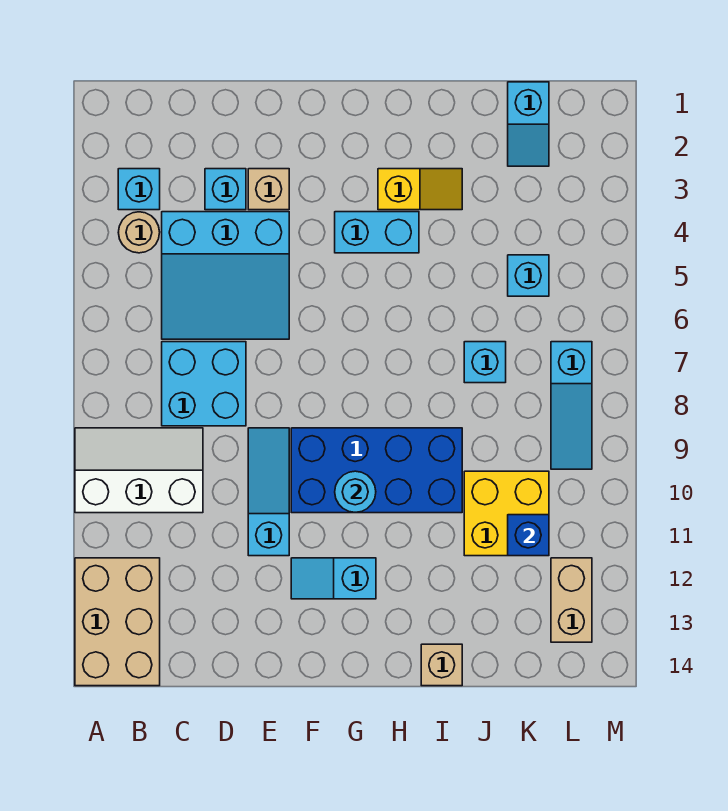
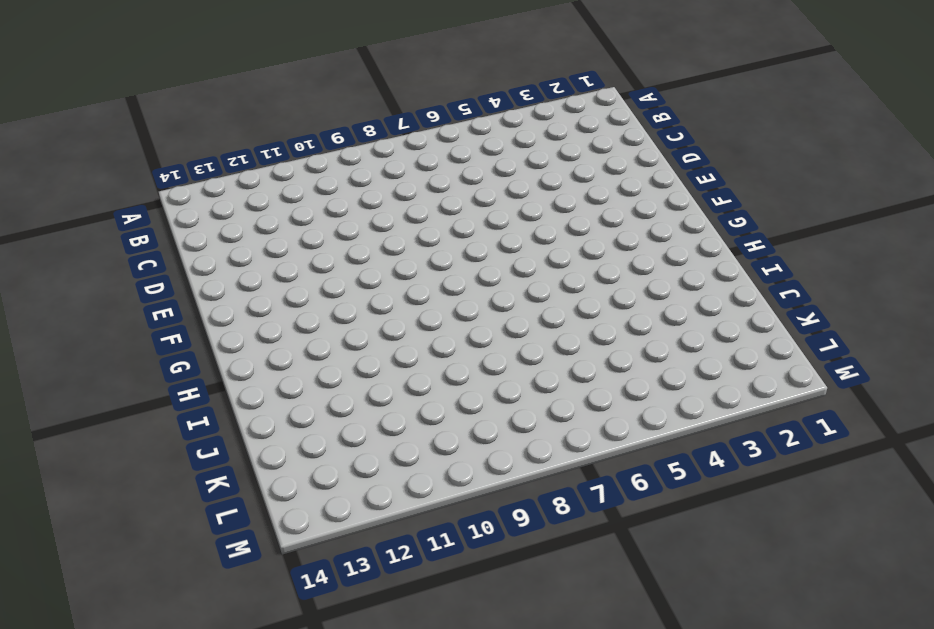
none -> white slope A9:C10 level 1 top 10
none -> tan brick A12:B14 level 1
none -> cyan brick B3 level 1

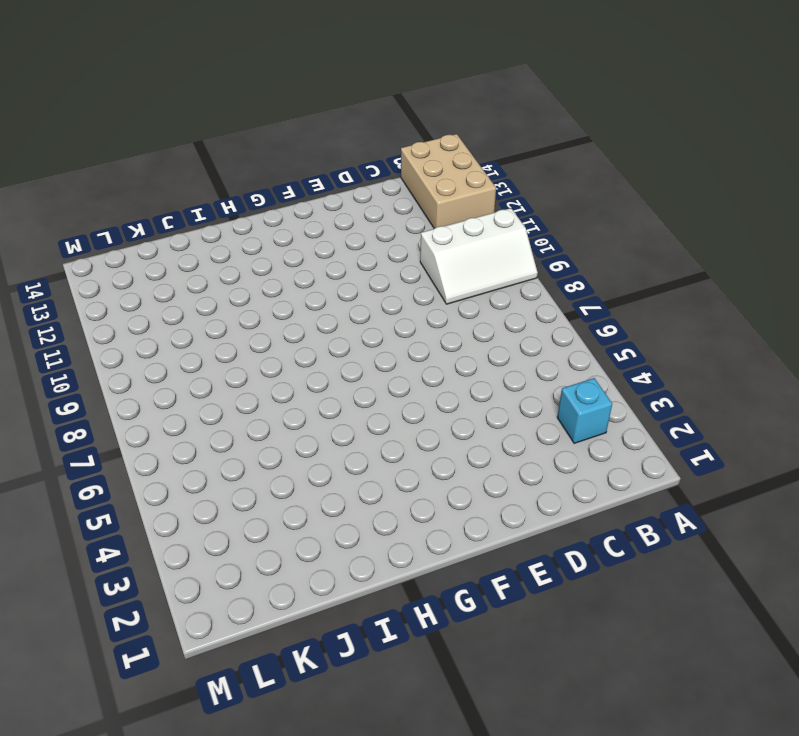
none -> tan round brick B4 level 1
none -> cyan slope C4:E6 level 1 top 4
none -> cyan brick C7:D8 level 1

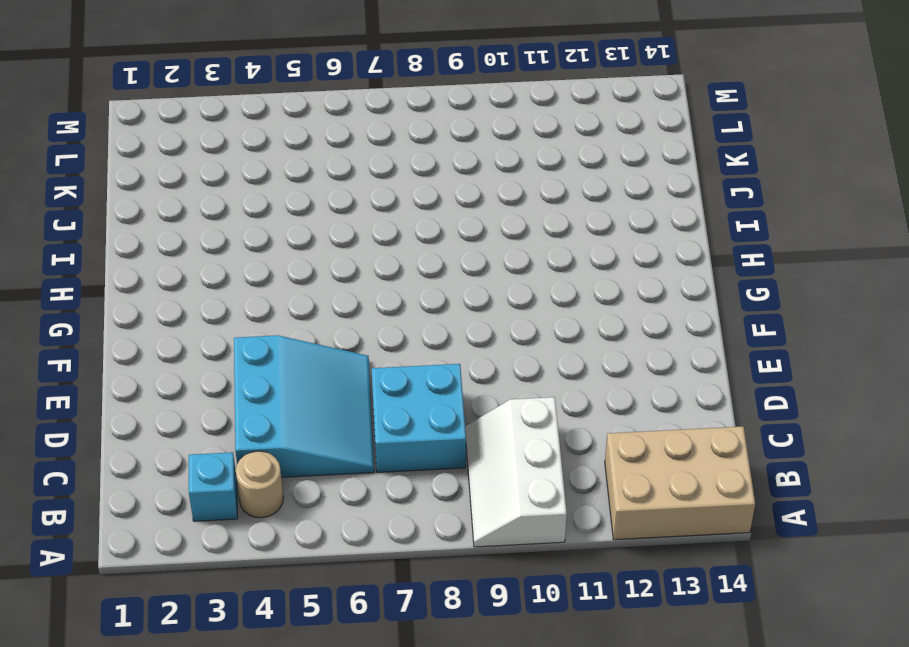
none -> cyan brick D3 level 1
none -> tan brick E3 level 1
none -> cyan slope E9:E11 level 1 top 11

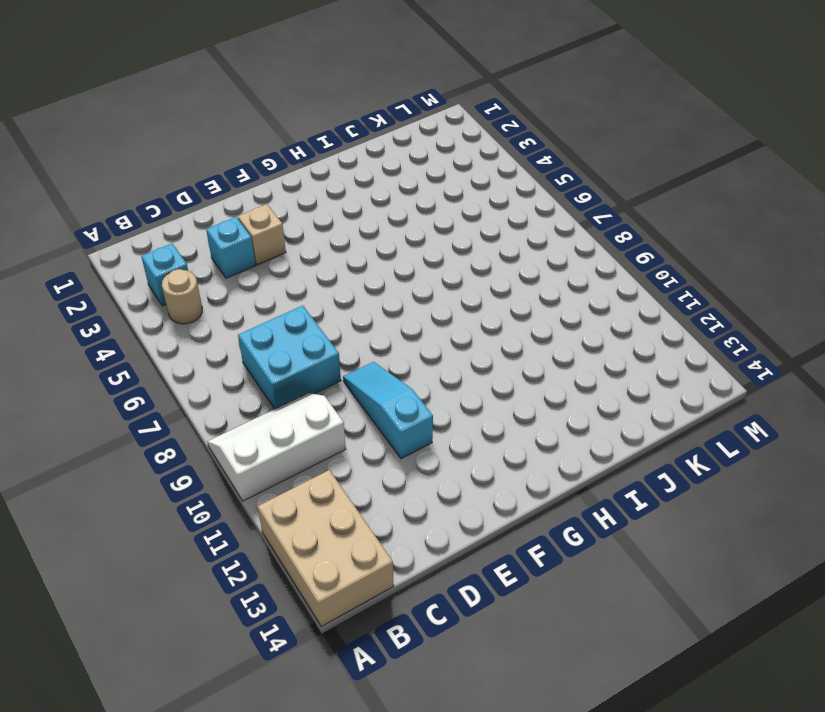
none -> cyan slope C4:E6 level 1 top 4
none -> blue brick F9:I10 level 1
none -> cyan slope F12:G12 level 1 top G

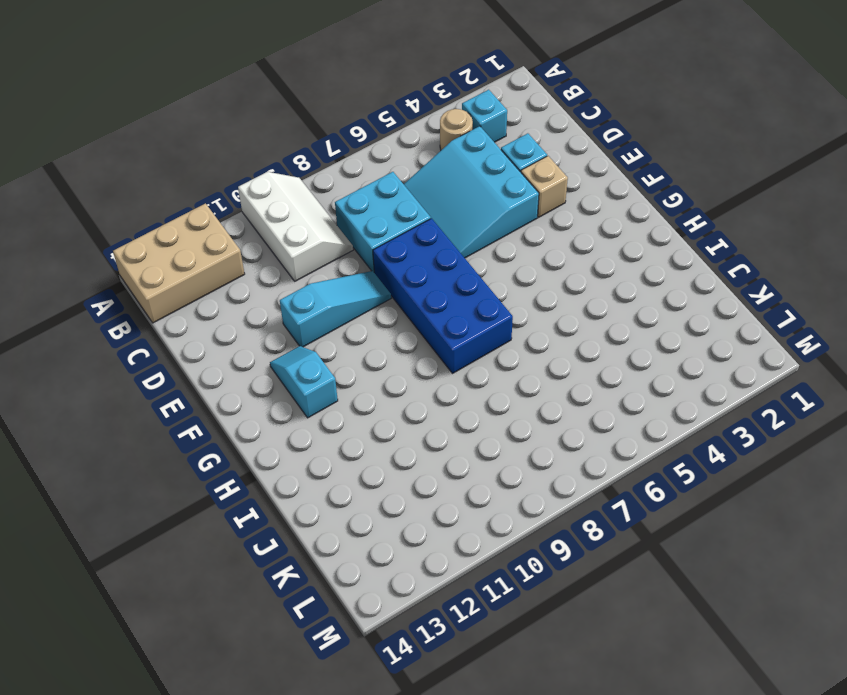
blue brick E7:H8 level 1 -> blue brick F9:I10 level 1
none -> cyan brick G4:H4 level 1
none -> yellow slope H3:I3 level 1 top H
none -> tan brick I14 level 1

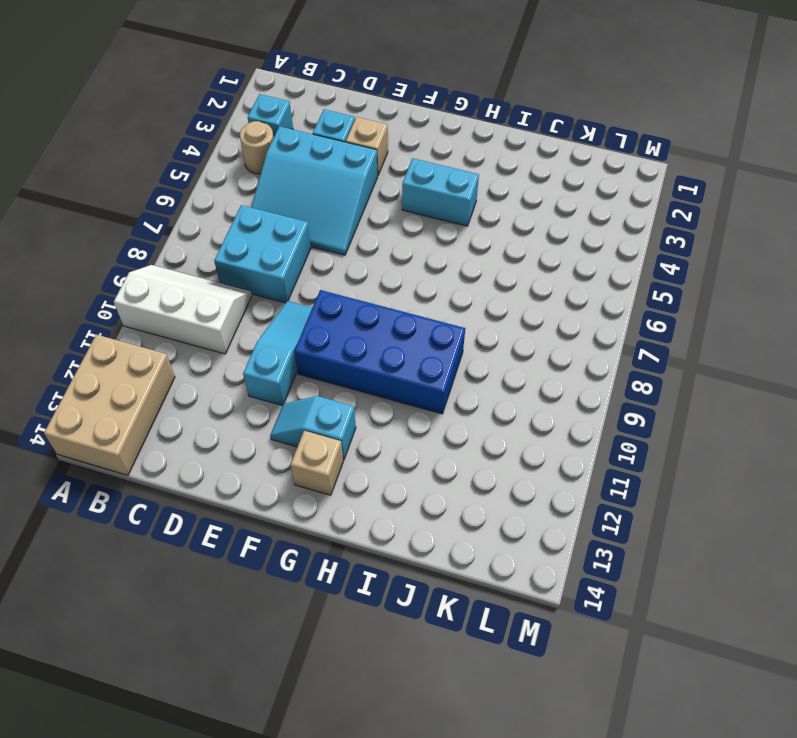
tan brick G13 level 1 -> tan brick I14 level 1
none -> yellow slope H3:I3 level 1 top H
none -> cyan brick J7 level 1
none -> yellow brick J10:K11 level 1

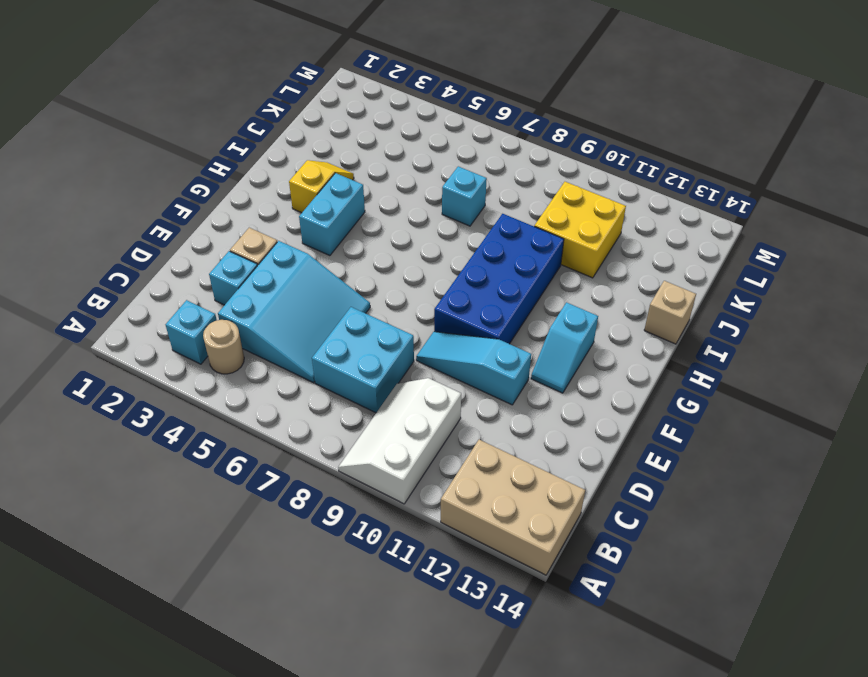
none -> cyan slope K1:K2 level 1 top 1
none -> cyan brick K5 level 1
none -> cyan slope L7:L9 level 1 top 7

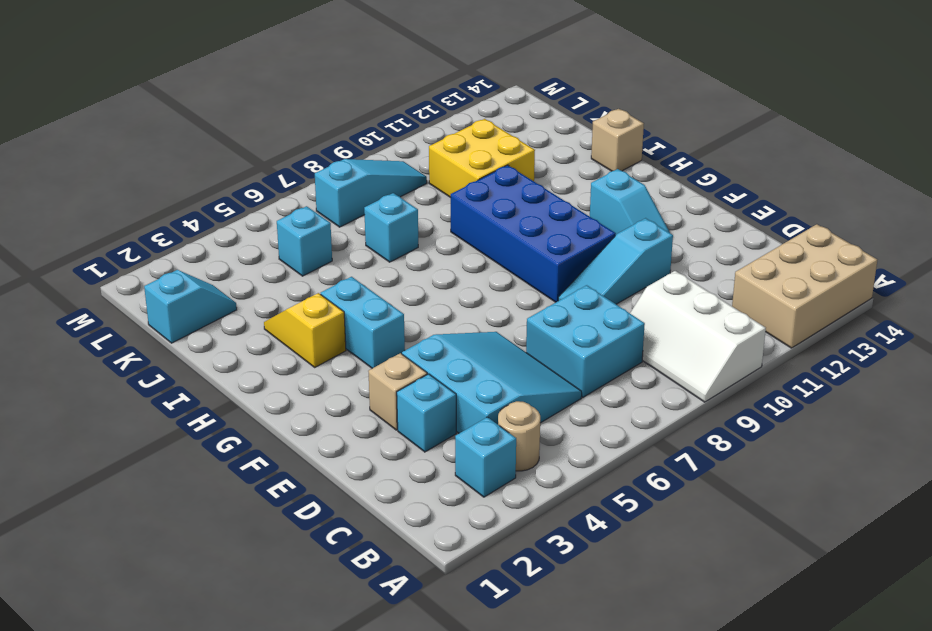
none -> tan brick L12:L13 level 1
none -> cyan round brick G10 level 2
none -> blue brick K11 level 2

